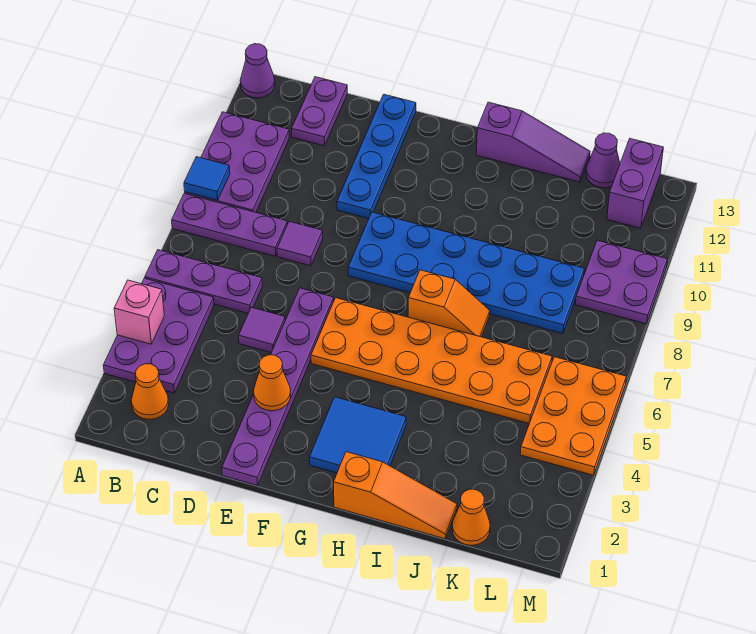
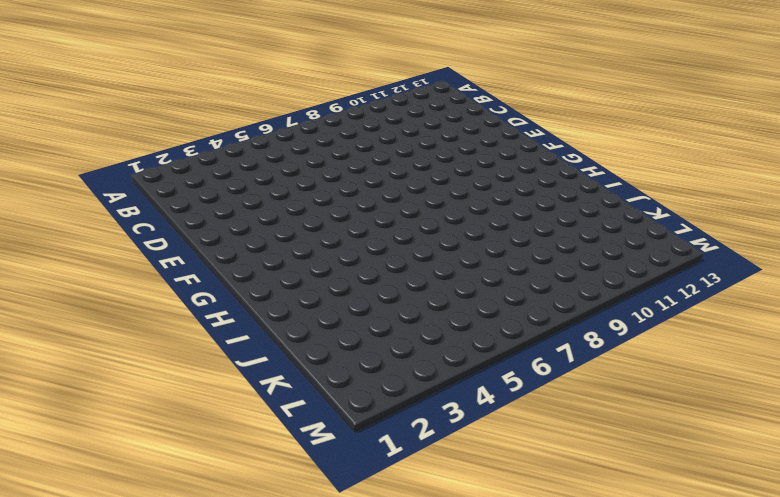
none -> purple plate A3:B5 level 1
none -> purple plate A6:C6 level 1
none -> purple plate A8:C8 level 1

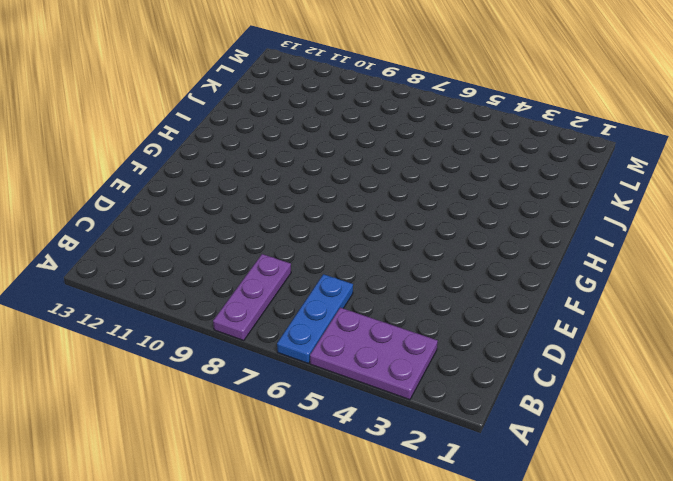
blue plate A6:C6 level 1 -> purple plate A6:C6 level 1
none -> purple plate A9:B11 level 1
none -> purple cone A13 level 1
none -> orange cone B2 level 1

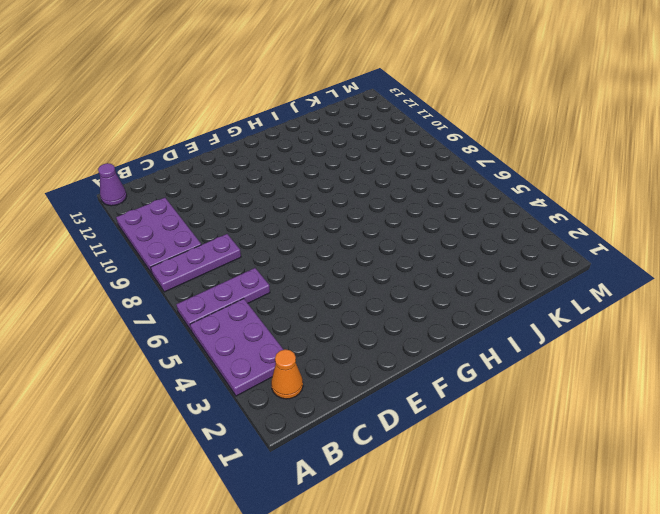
none -> purple plate C12:C13 level 1
none -> purple tile D5 level 1
none -> purple tile D8 level 1

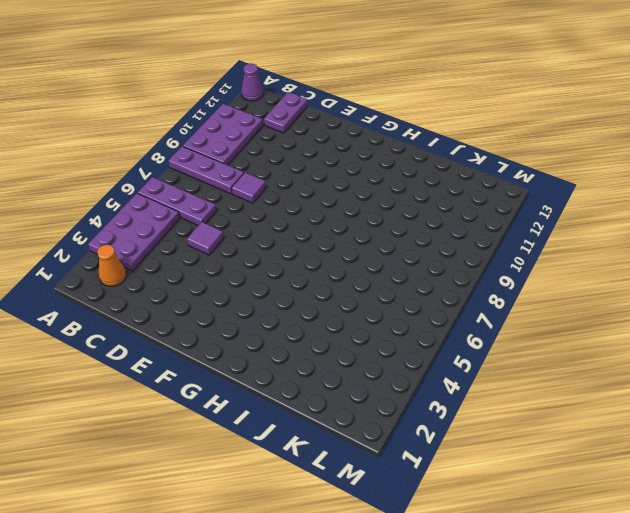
none -> purple plate E1:E6 level 1
none -> blue plate E10:E13 level 1
none -> orange plate F5:K6 level 1

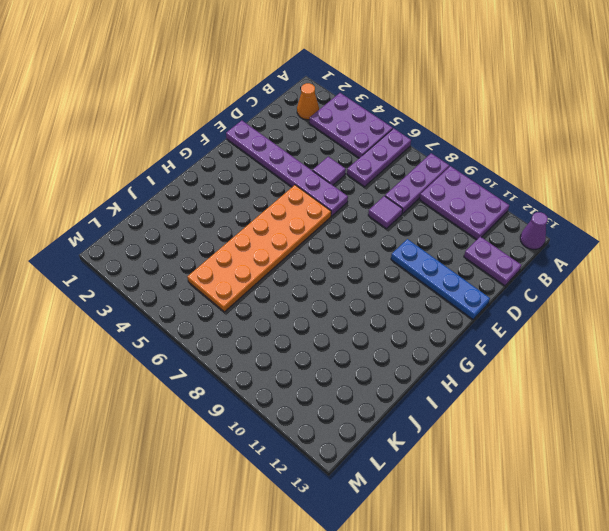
none -> blue plate F8:K9 level 1
none -> blue tile G2:H3 level 1
none -> orange slope H1:J1 level 1 top H

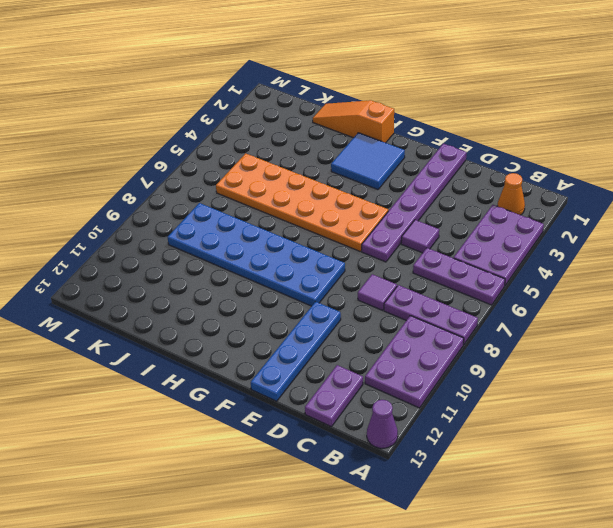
none -> orange slope H7:I7 level 1 top H
none -> purple slope H13:J13 level 1 top H
none -> orange cone K1 level 1

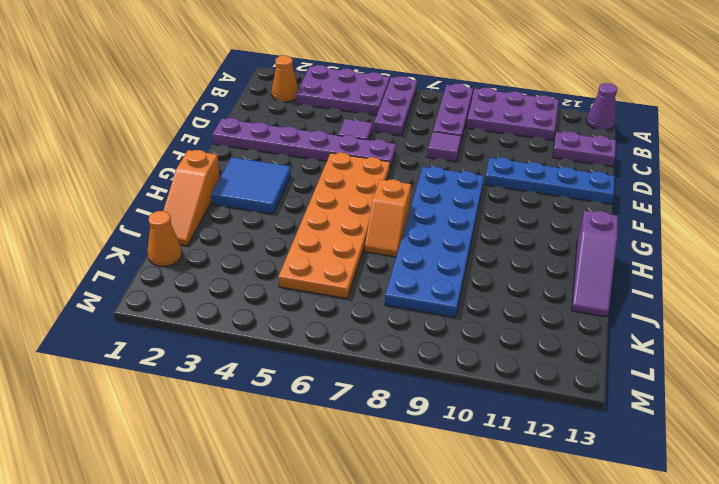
none -> purple cone K13 level 1
none -> orange plate L4:M6 level 1
none -> purple plate L9:M10 level 1

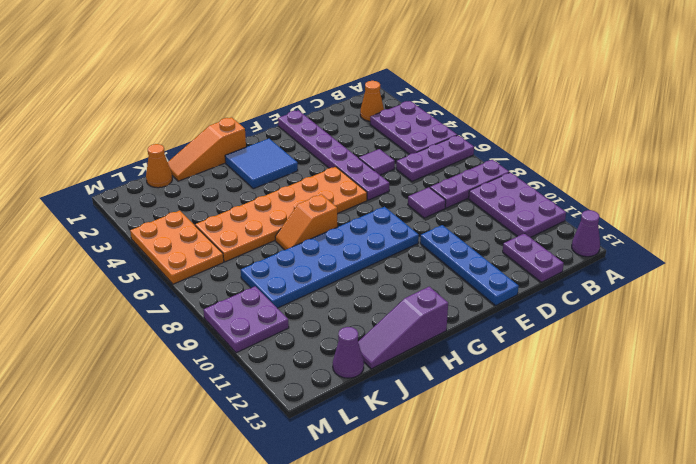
none -> purple brick L12:L13 level 1
none -> pink brick A4 level 2
none -> blue tile A9 level 2

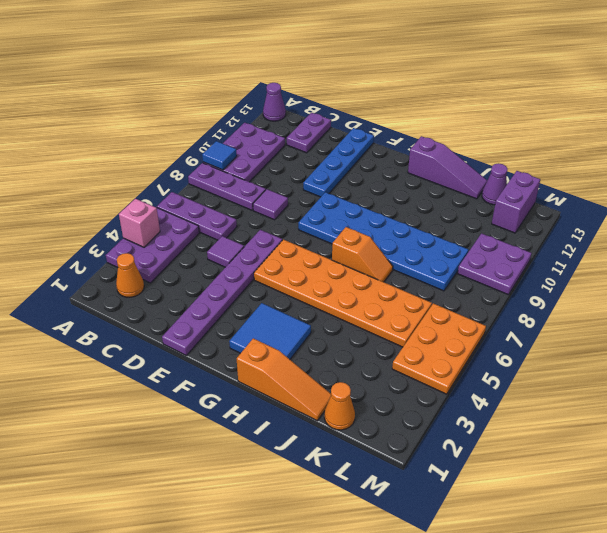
none -> orange cone E3 level 2

